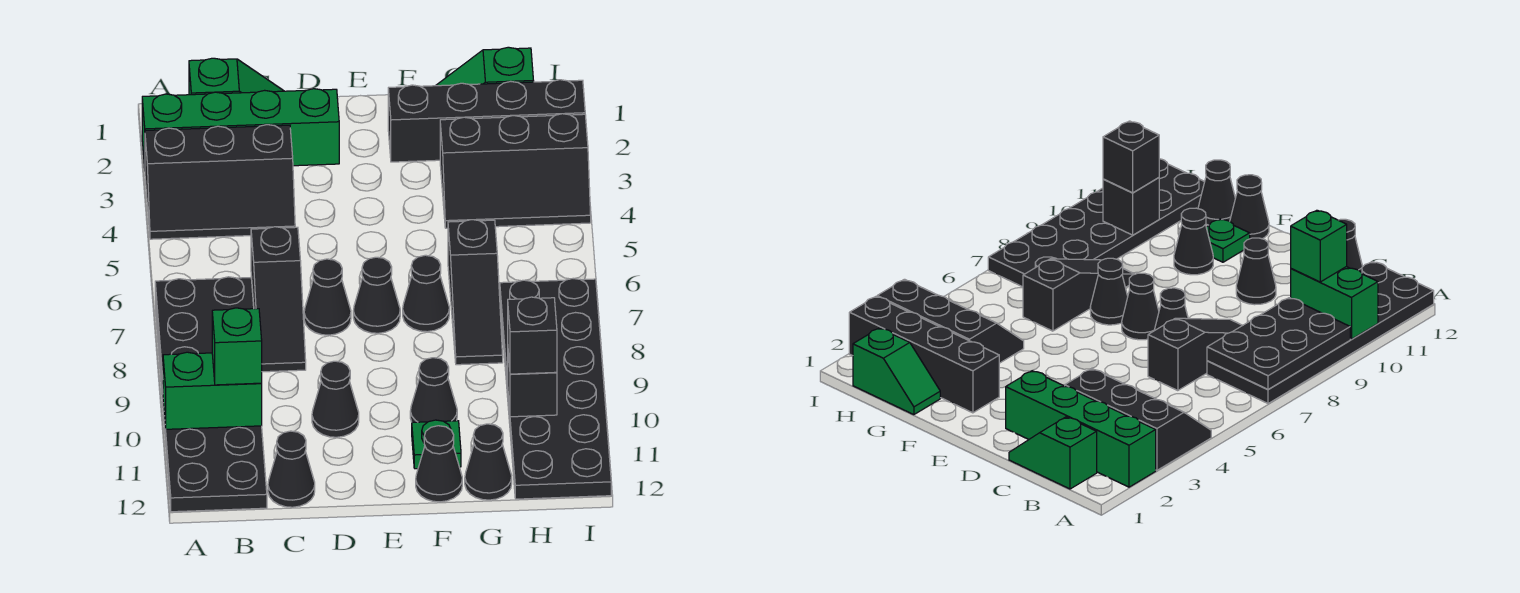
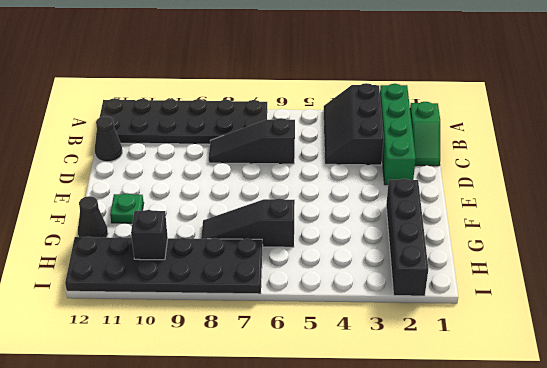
none -> black cone D7 level 1
none -> black cone D10 level 1
none -> black cone E7 level 1

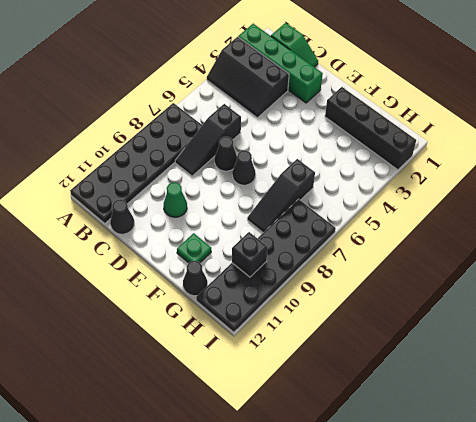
green cone D10 level 1 -> black cone D10 level 1
none -> black cone F7 level 1
none -> black cone F10 level 1
none -> black cone F12 level 1

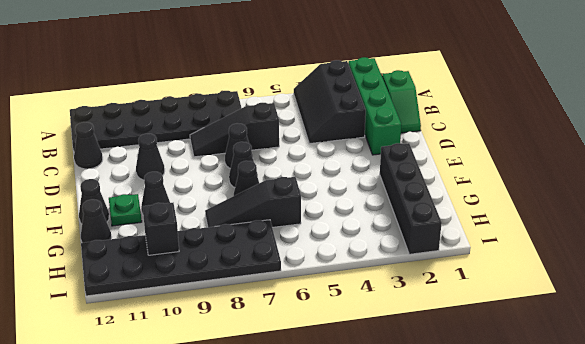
none -> green slope G1:H1 level 1 top H
none -> black slope G3:I4 level 1 top 3
none -> black plate A7:B9 level 2

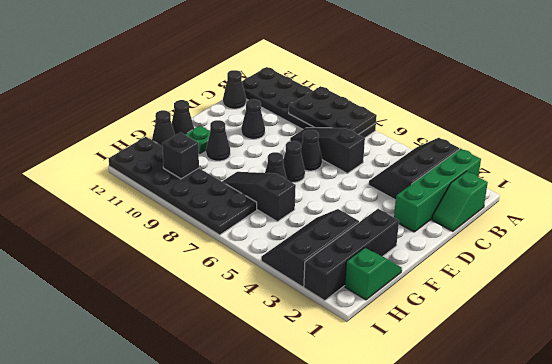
none -> green brick A10:B10 level 2
none -> green brick B10 level 3
none -> black brick H10 level 3

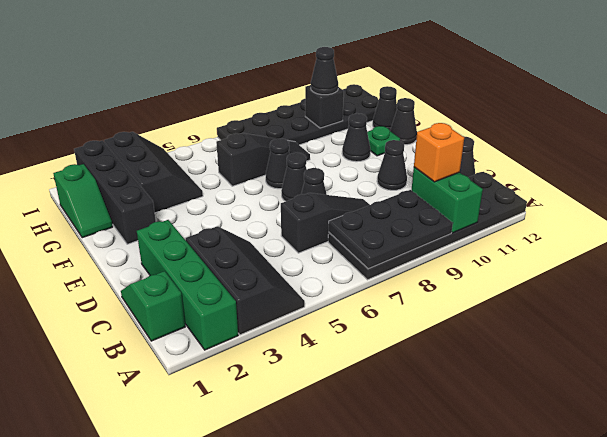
orange brick B10 level 3 -> green brick B10 level 3
black cone H10 level 3 -> black brick H10 level 3

